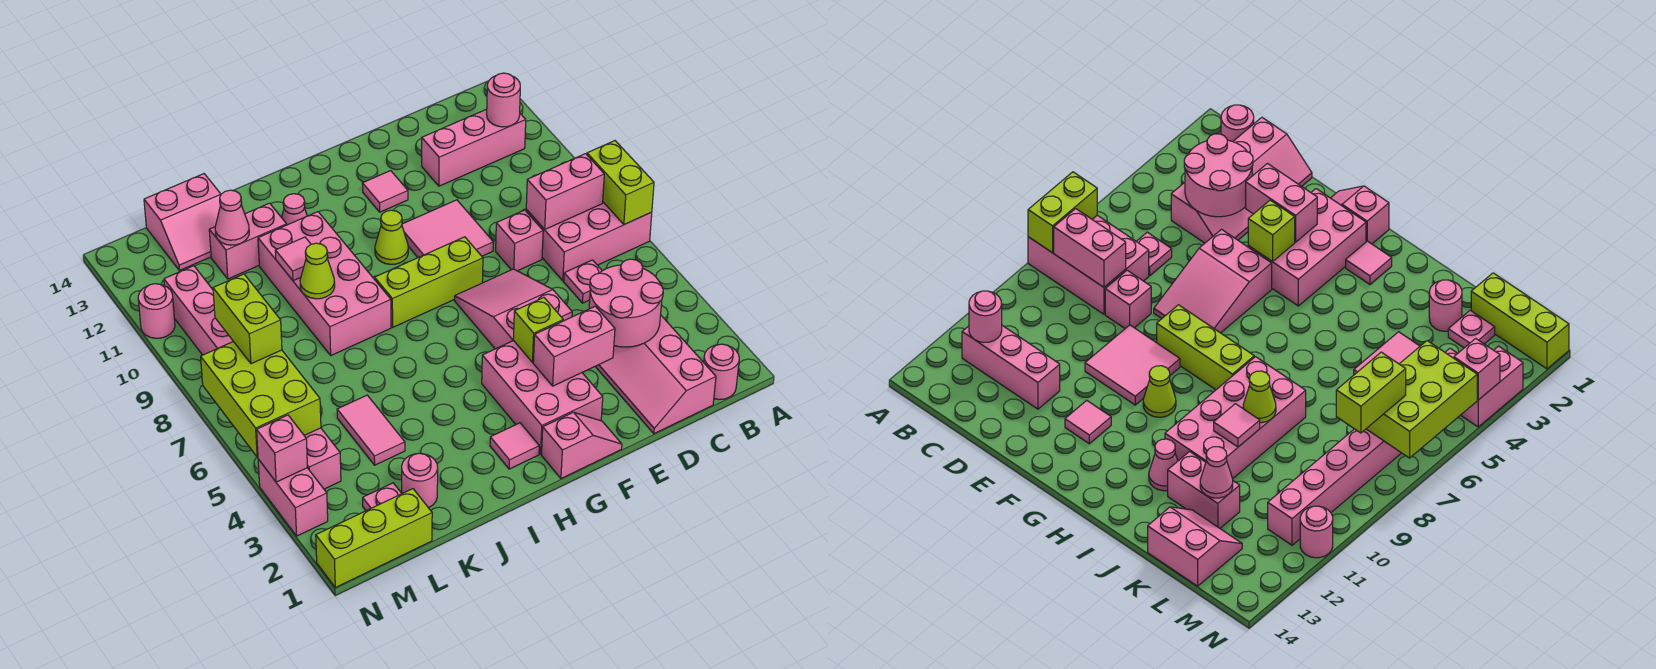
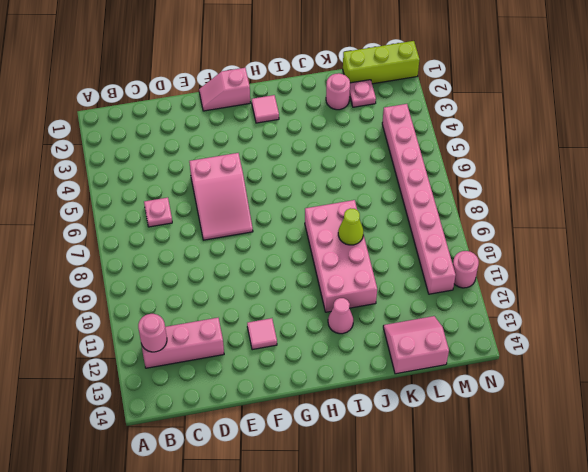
none -> pink brick A7:C8 level 1
none -> pink round brick B1 level 1
none -> pink slope C1:D4 level 1 top C
none -> pink brick D8 level 1

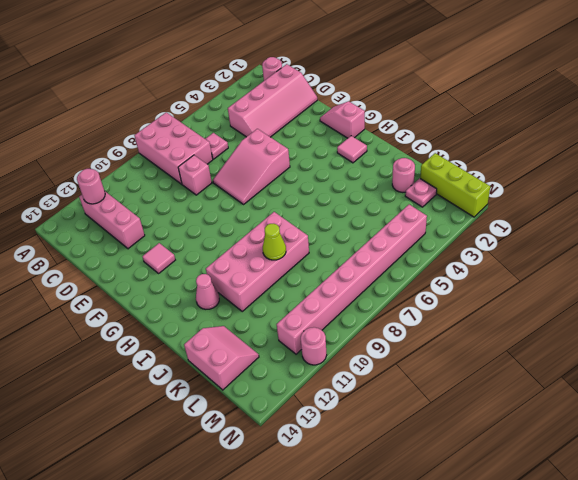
none -> pink tile E9:F10 level 1
none -> pink brick F2:G4 level 1
none -> lime brick F8:H8 level 1
none -> lime cone G10 level 1

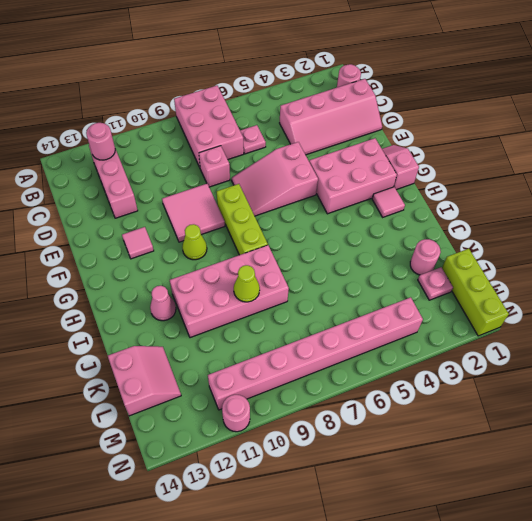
none -> pink brick J12:K12 level 1
none -> pink tile K4:K5 level 1
none -> pink brick N3:N4 level 1
none -> lime brick A7:A8 level 2

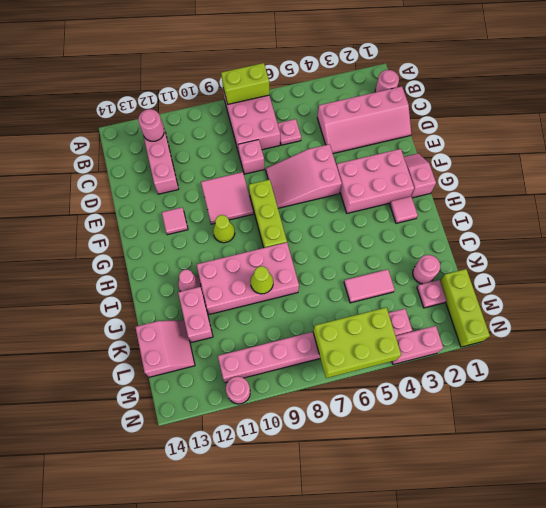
none -> pink brick B8:C8 level 2
none -> pink round brick C3:D4 level 2
none -> pink brick E3:F3 level 2
none -> lime brick F4 level 2

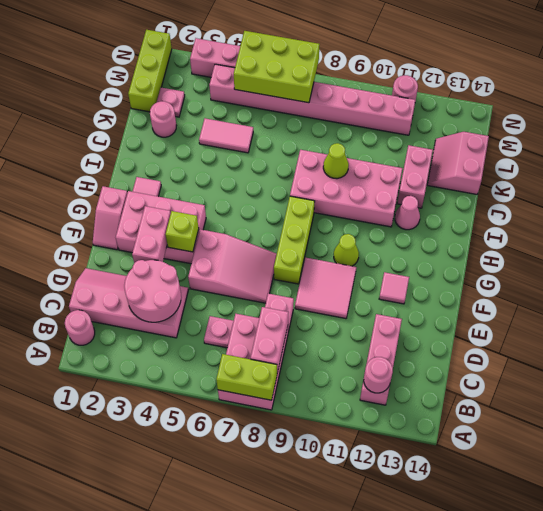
none -> pink tile J10 level 2
none -> pink cone K12 level 2
none -> pink brick N4 level 2
none -> lime brick M7:M8 level 3

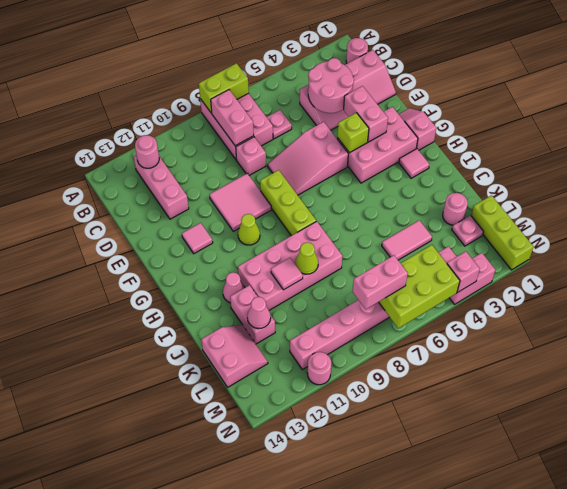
pink brick M7:M8 level 3 -> lime brick M7:M8 level 3

